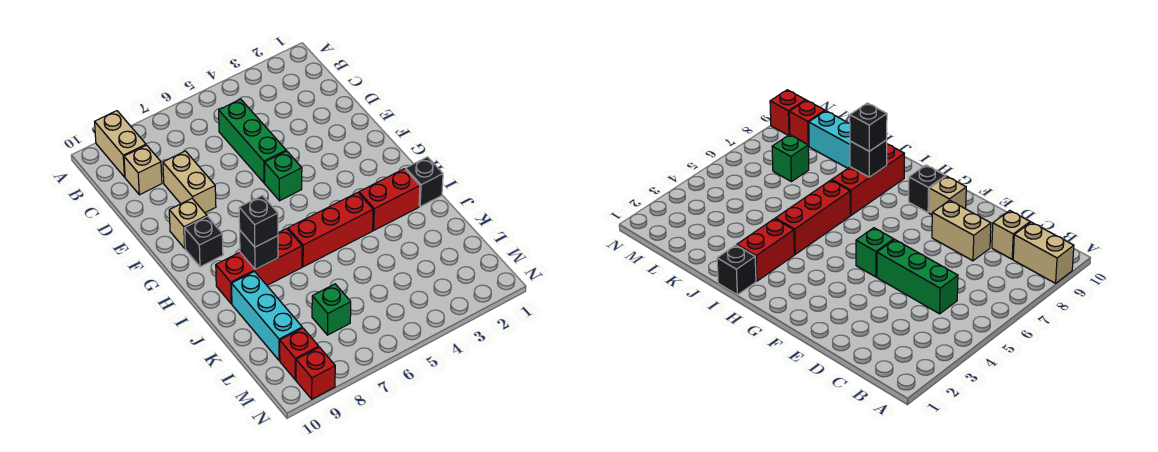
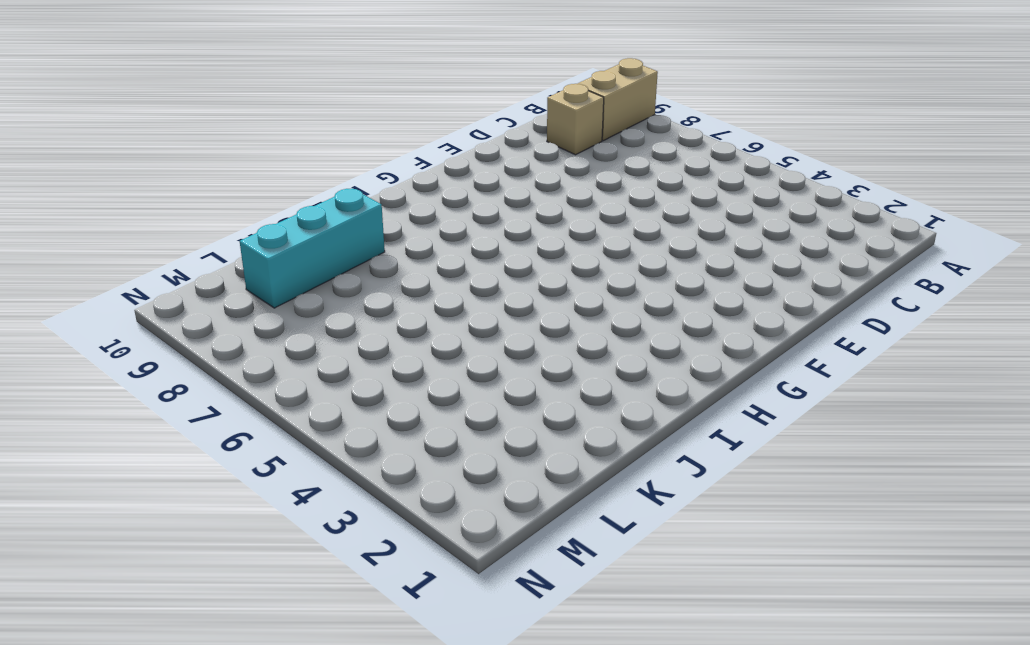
none -> green brick C5:E5 level 1
none -> tan brick D8:E8 level 1
none -> green brick F5 level 1

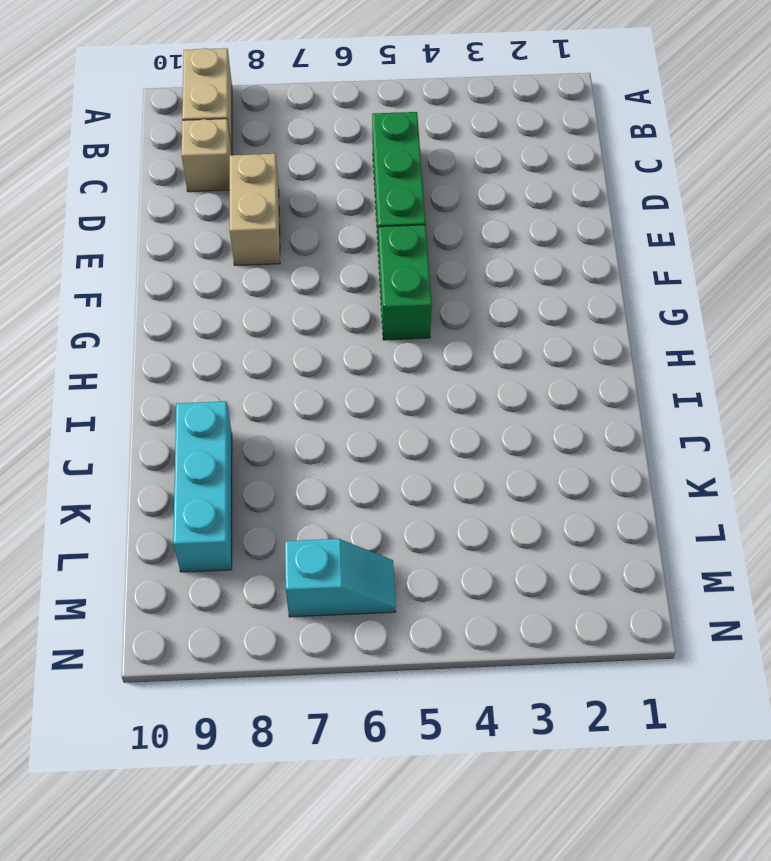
green brick F5:G5 level 1 -> green brick F5 level 1
cyan slope M6:M7 level 1 top 7 -> none
none -> tan brick F9 level 1
none -> black brick G9 level 1
none -> black brick I1 level 1

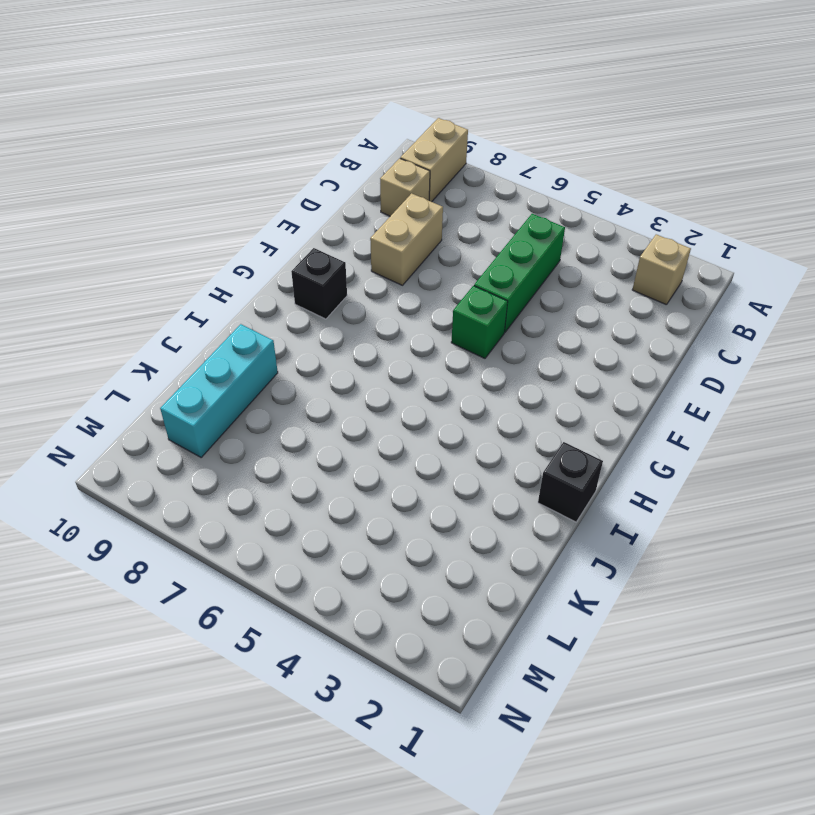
tan brick B2 level 1 -> tan brick F9 level 1
none -> red brick I2:I3 level 1
none -> red brick I4:I6 level 1
none -> red brick I7:I9 level 1

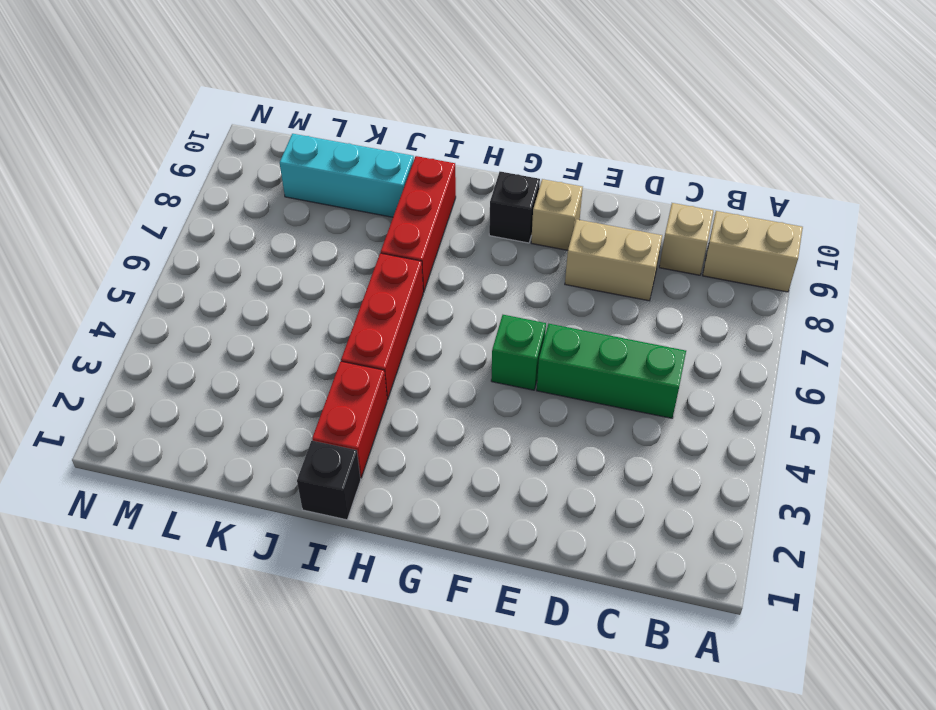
none -> green brick L7 level 1
none -> red brick M9 level 1
none -> red brick N9 level 1

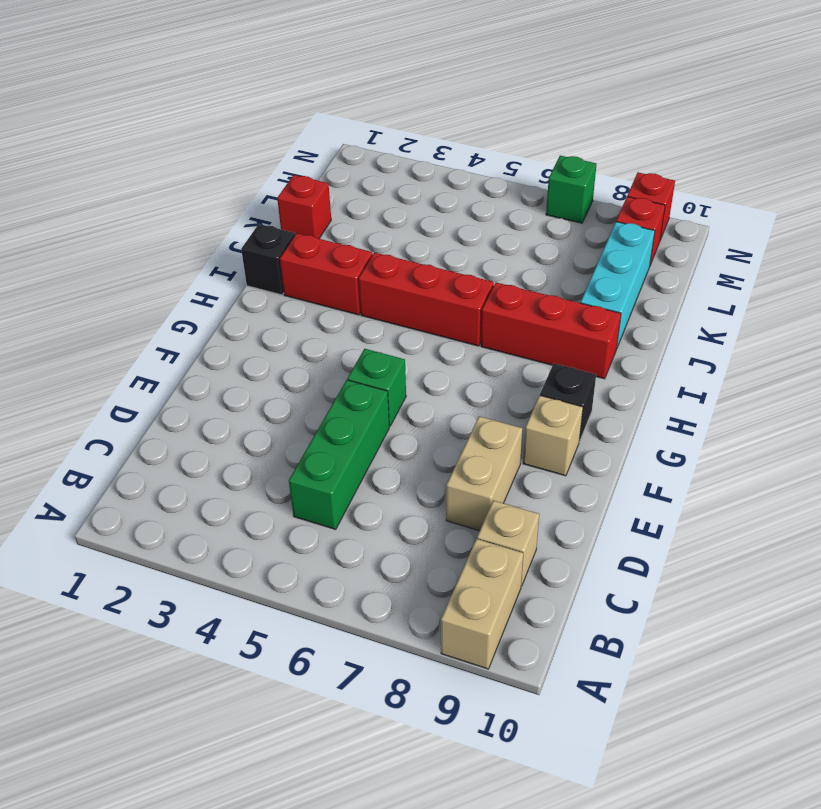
red brick K1 level 1 -> none
green brick N7 level 1 -> green brick L7 level 1
none -> black brick I8 level 2
none -> black brick I8 level 3

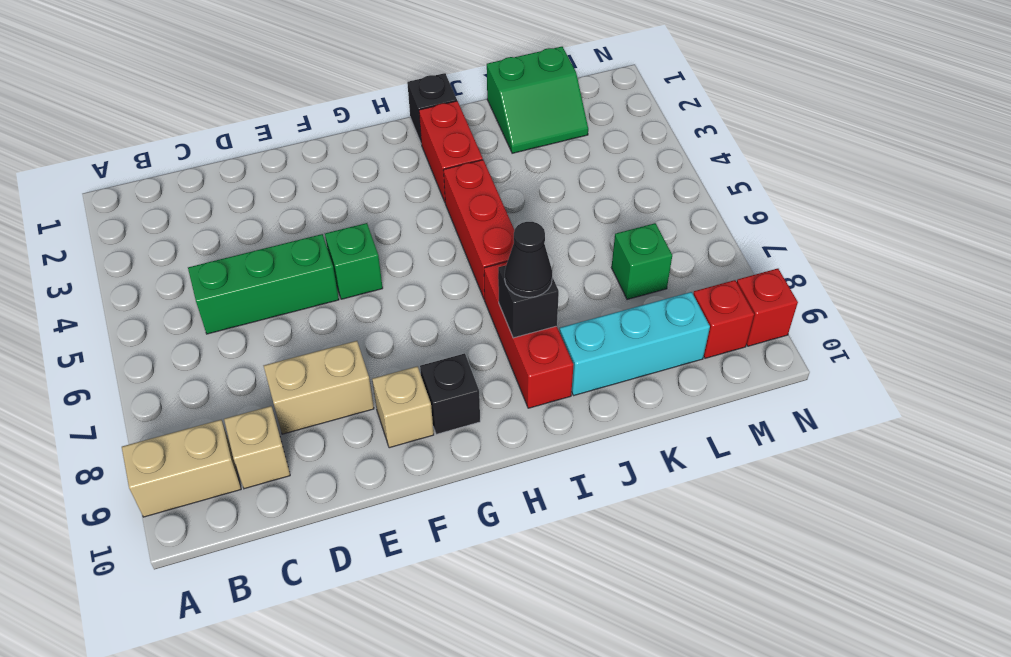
black cone I8 level 3 -> black brick I8 level 3
green slope K1:L2 level 1 top 1 -> none

